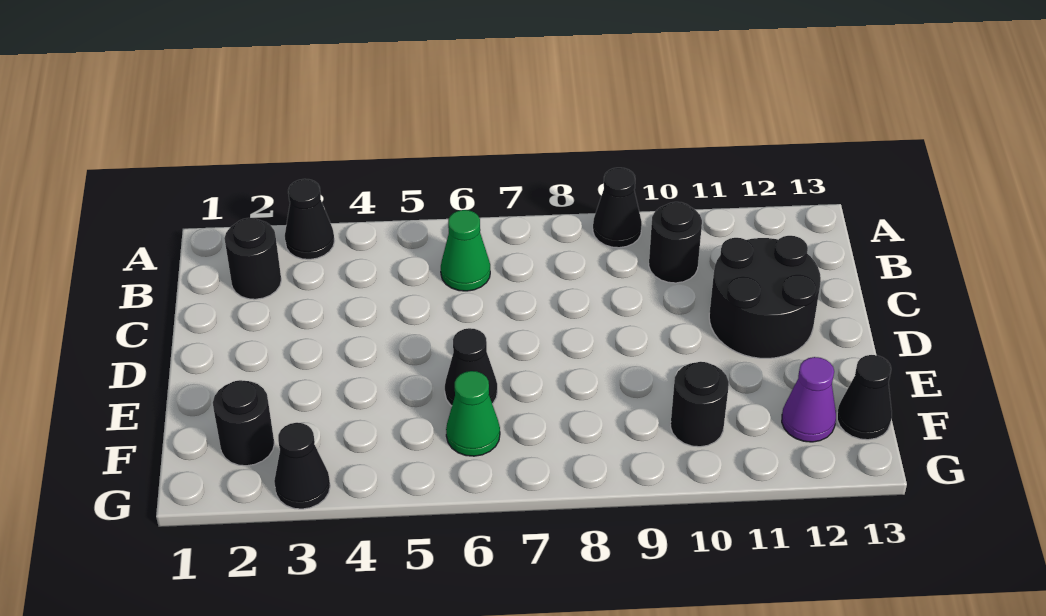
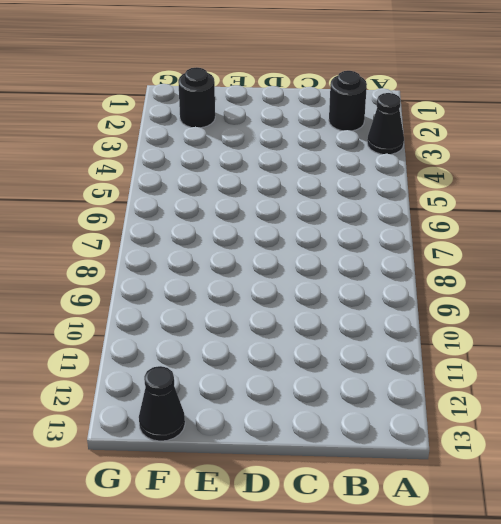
none -> black cone A9 level 1
none -> green cone B6 level 1
none -> black round brick B10 level 1

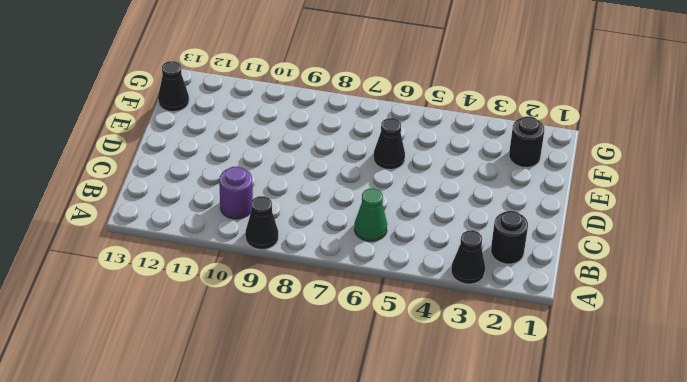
purple round brick B10 level 1 -> black round brick B10 level 1
none -> black round brick C11:D12 level 1
none -> green cone F6 level 1
none -> black round brick F10 level 1

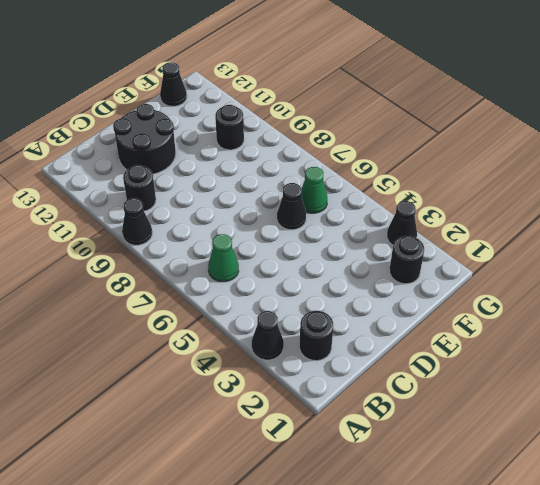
none -> purple cone F12 level 1

